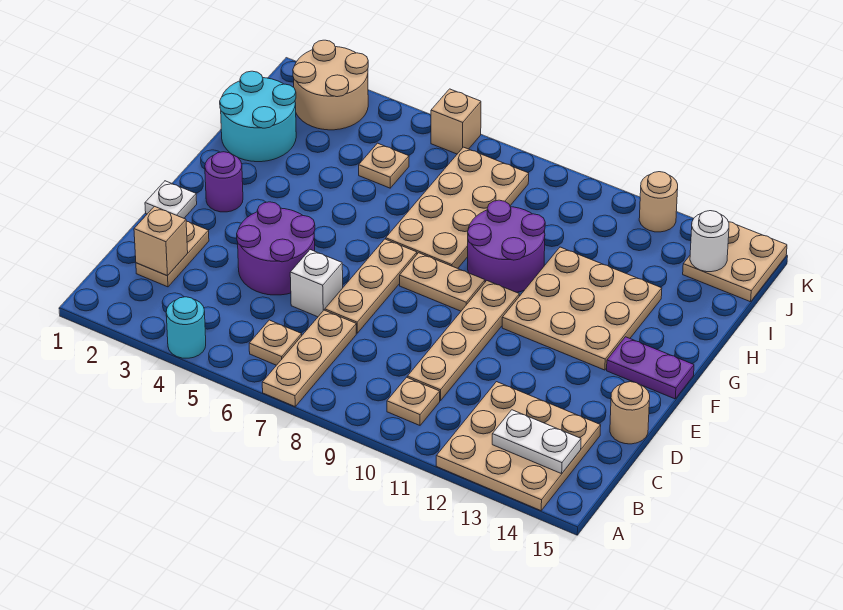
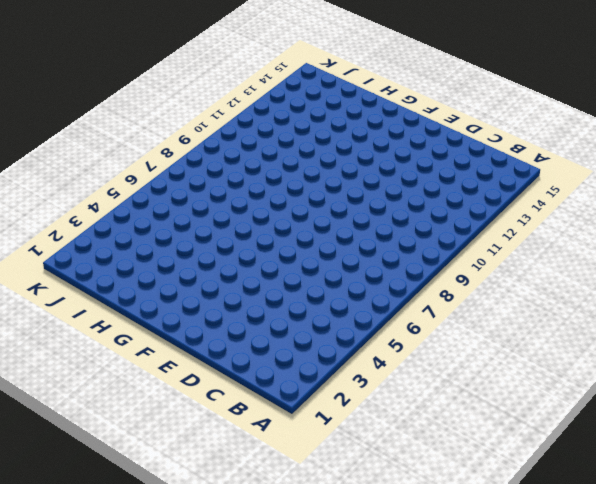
none -> cyan round brick A4 level 1
none -> tan plate A7:C7 level 1
none -> tan plate A12:C14 level 1

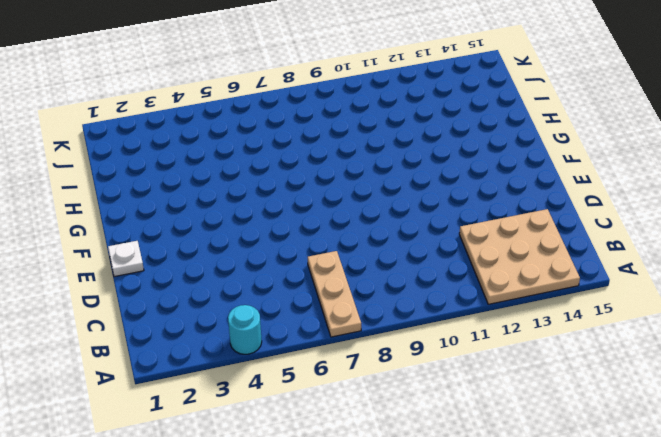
none -> tan plate B6 level 1
none -> tan plate B10 level 1
none -> tan plate C2:D2 level 1

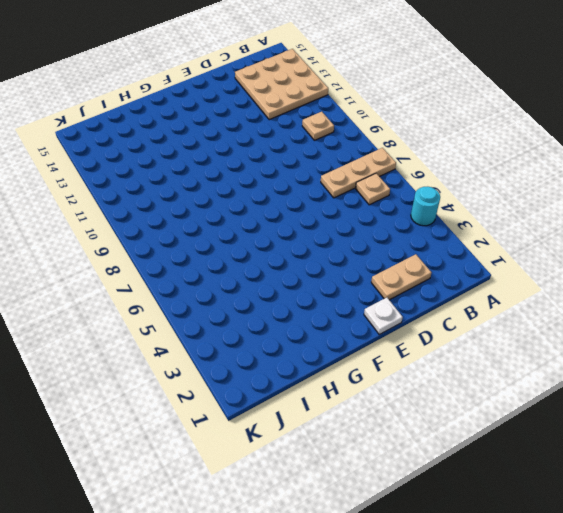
none -> tan plate C10:F10 level 1
none -> purple round brick D4:E5 level 1
none -> white brick D6 level 1

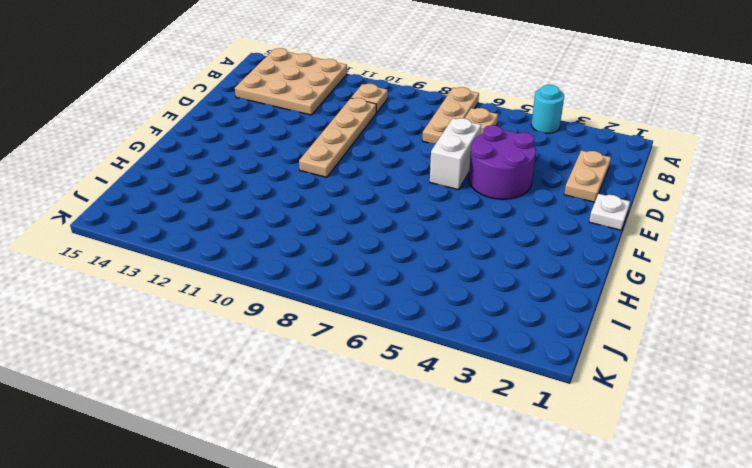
white brick D6:E6 level 1 -> white brick D6 level 1
none -> tan plate D7:F7 level 1
none -> tan round brick D15 level 1
none -> purple round brick F2 level 1

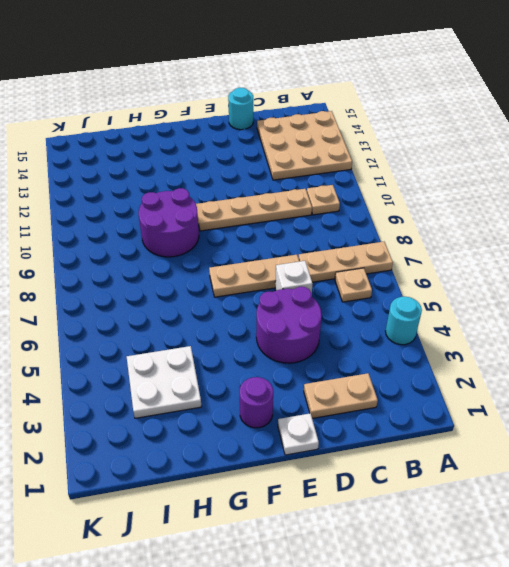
cyan round brick D15 level 1 -> tan round brick D15 level 1
white plate H3:I4 level 1 -> none
none -> tan plate F8:F9 level 1
none -> tan plate F11:H13 level 1
none -> purple plate F14:F15 level 1

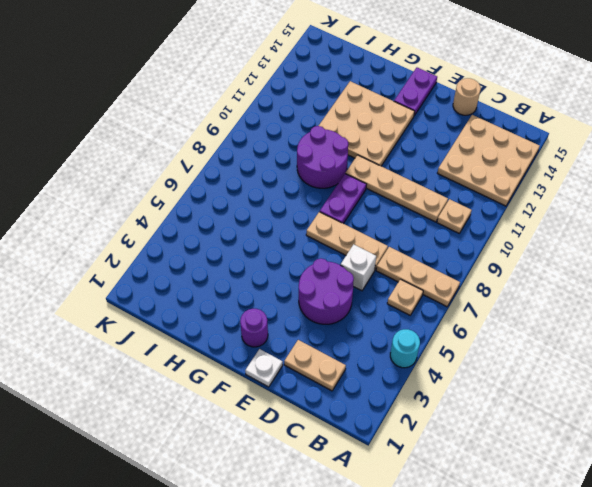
purple plate F8:F9 level 1 -> tan plate F8:F9 level 1
none -> tan plate G7:J8 level 1
none -> cyan round brick H1:I2 level 1
none -> tan plate I5 level 1

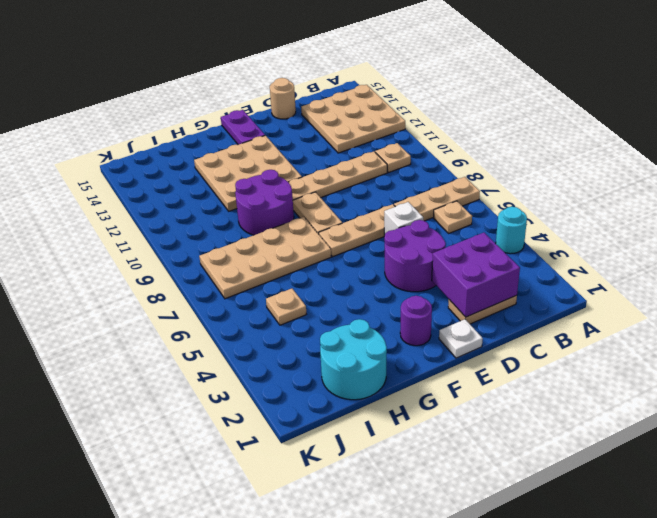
purple brick C2:D3 level 2 -> tan brick C2 level 2
none -> tan round brick J2:K3 level 1
none -> tan plate J14:K15 level 1
none -> tan brick K6 level 1

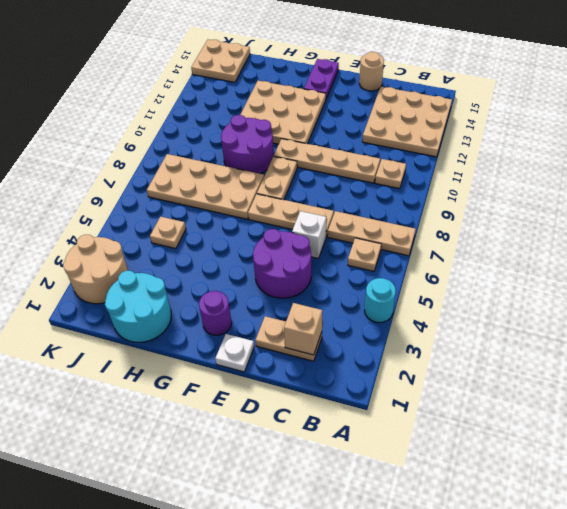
none -> tan brick K6 level 1
none -> tan round brick K12 level 1
none -> white plate B13:B14 level 2

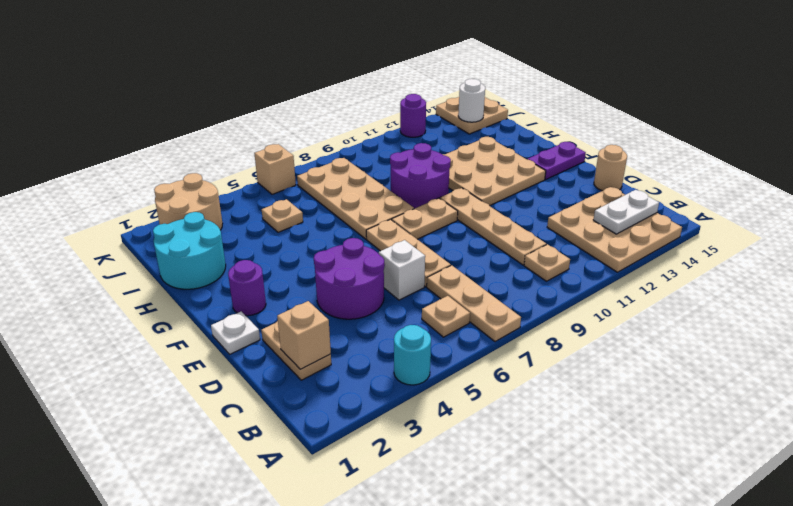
purple round brick K12 level 1 -> tan round brick K12 level 1

